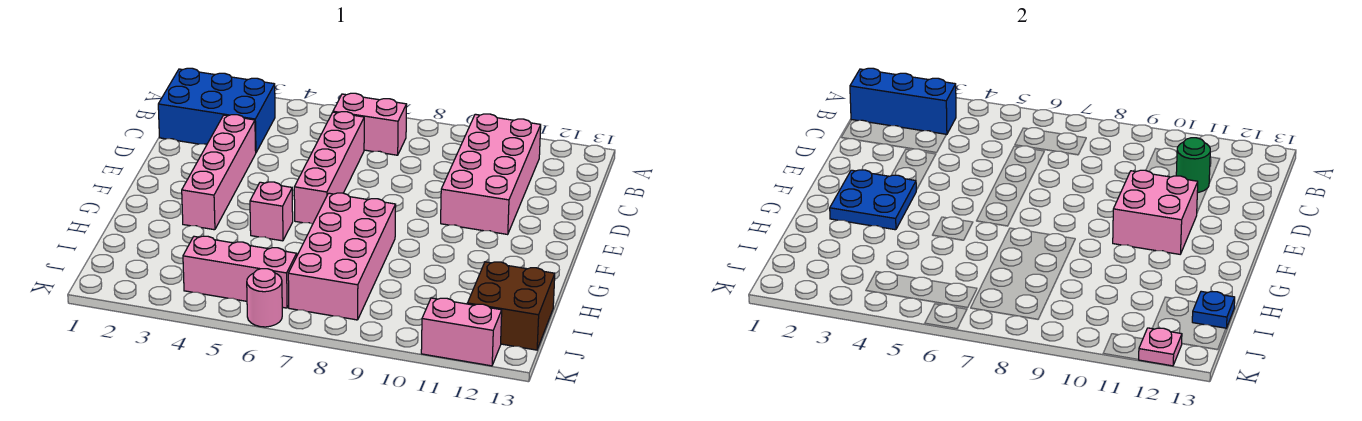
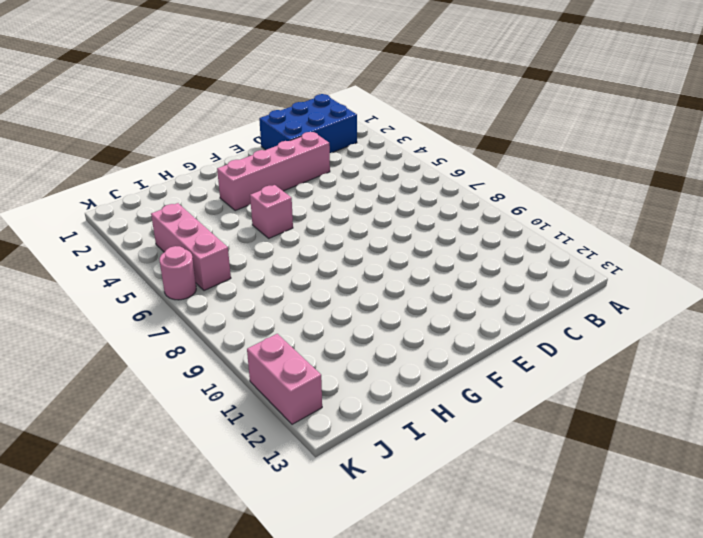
blue brick B1:D2 level 1 -> blue brick B1:C3 level 1
none -> pink brick B6:B7 level 1
none -> pink brick B10:E11 level 1
none -> pink brick C6:F6 level 1

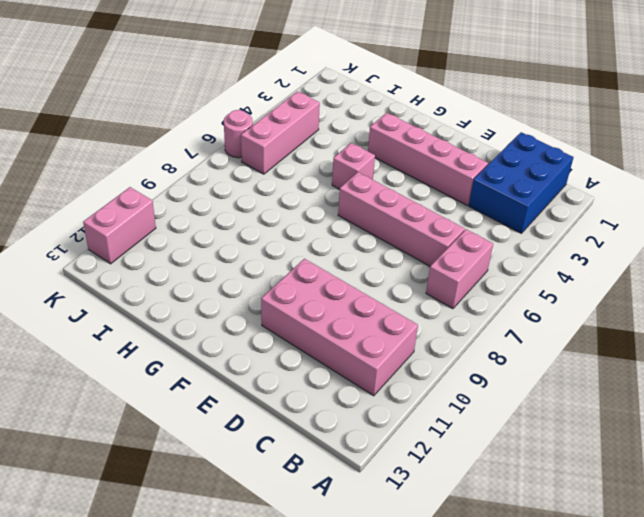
none -> pink brick G7:J8 level 1
none -> brown brick I12:J13 level 1
none -> blue brick B1:B3 level 2

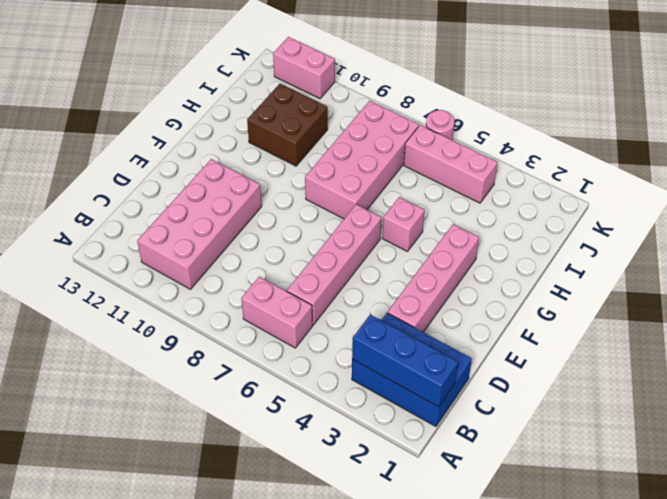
brown brick H10:I11 level 1 -> brown brick I12:J13 level 1
none -> green round brick C11 level 2
none -> pink brick E10:F11 level 2
none -> blue plate F2:G3 level 2

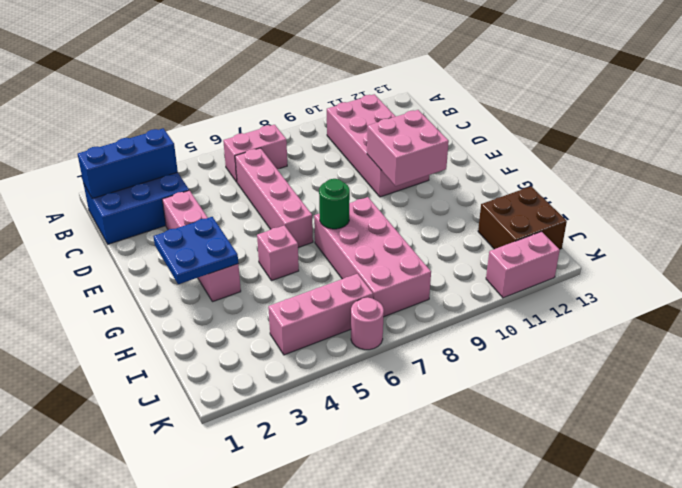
green round brick G7 level 2 -> green round brick C11 level 2
none -> blue plate I13 level 2
none -> pink plate K12 level 2

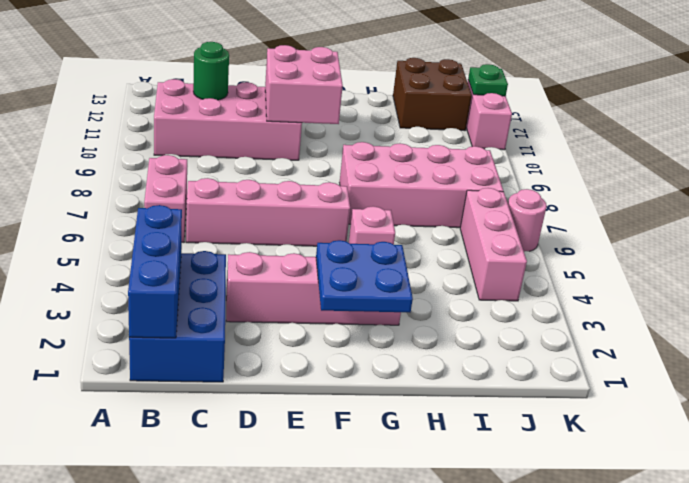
green plate K12 level 2 -> pink plate K12 level 2
none -> blue plate I13 level 2

